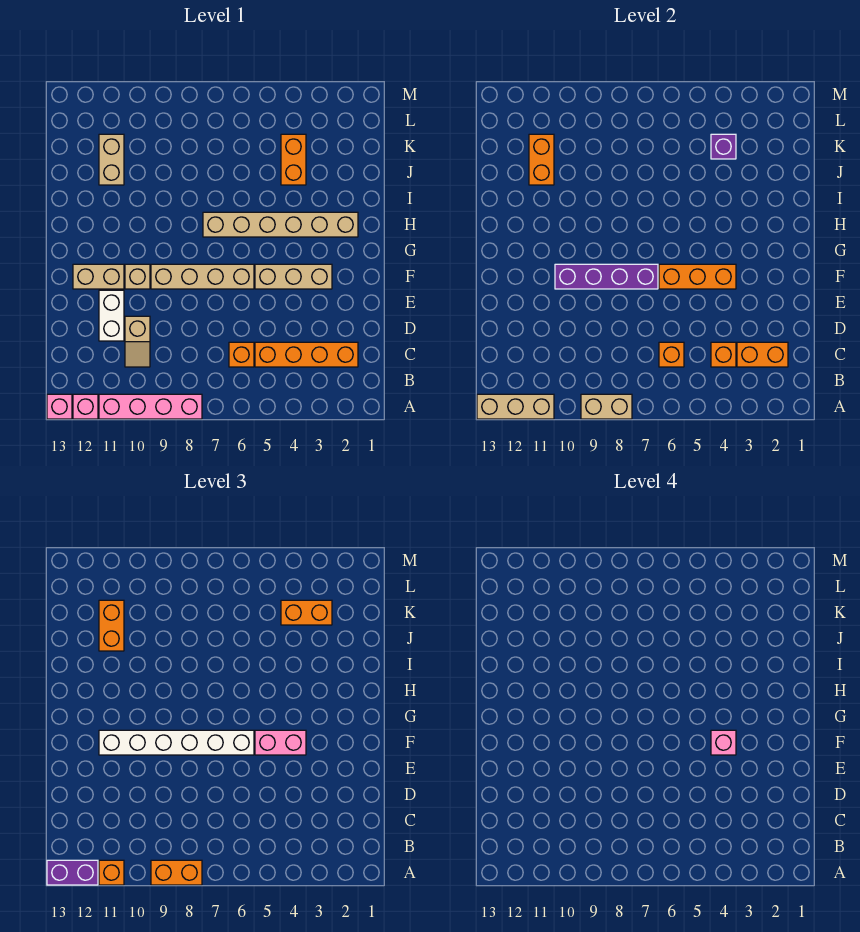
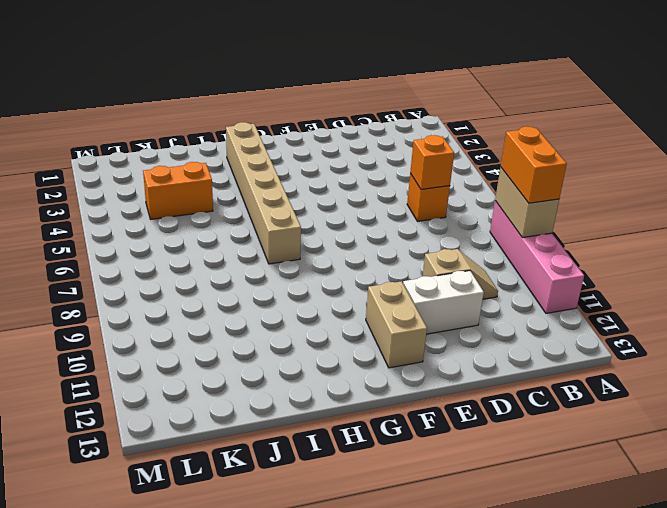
none -> pink brick A12 level 1
none -> pink brick A13 level 1
none -> orange brick C2:C5 level 1
none -> tan brick F3:F5 level 1

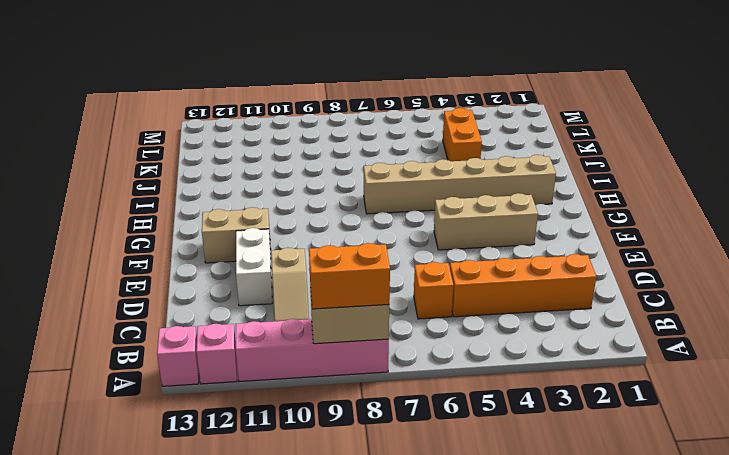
none -> tan brick F6:F9 level 1
none -> tan brick F10 level 1
none -> tan brick J11:K11 level 1
none -> tan brick A11:A13 level 2

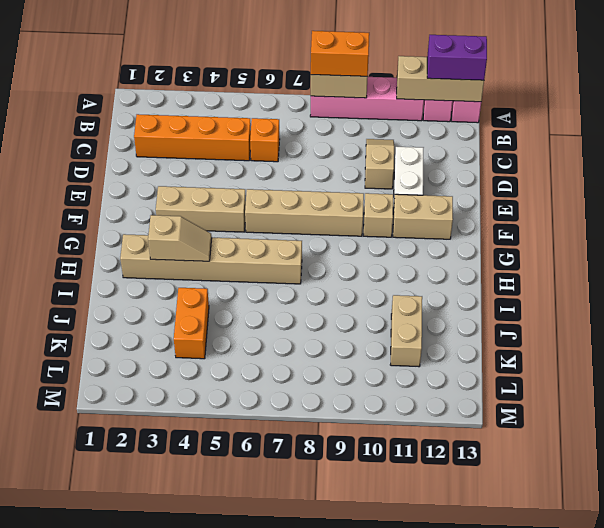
tan slope H3:H4 level 2 top 3 -> none
none -> orange brick C2:C3 level 2
none -> orange brick C4 level 2
none -> orange brick C6 level 2
none -> orange brick F4:F6 level 2

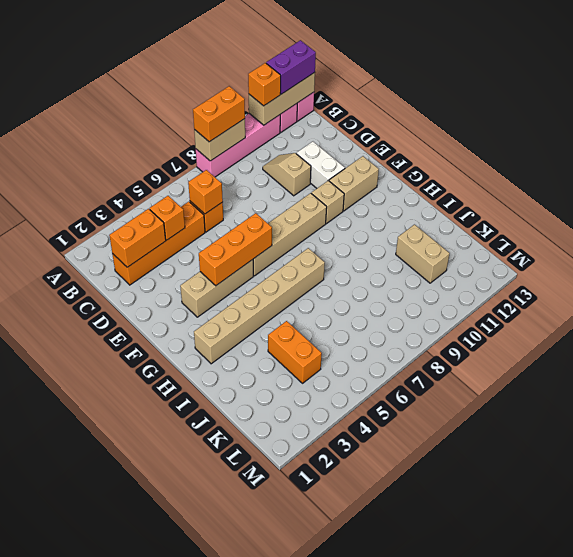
none -> purple brick F7:F10 level 2
none -> orange brick J11:K11 level 2
none -> purple brick K4 level 2
none -> pink brick F4:F5 level 3

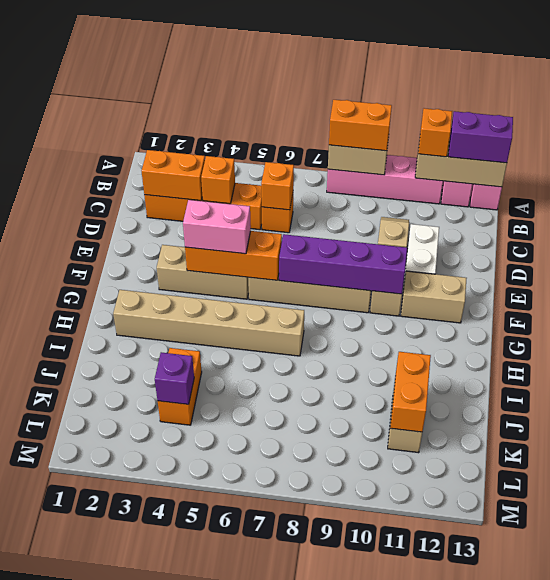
none -> white brick F6:F11 level 3
none -> orange brick J11:K11 level 3
none -> orange brick K3:K4 level 3
none -> pink brick F4 level 4

